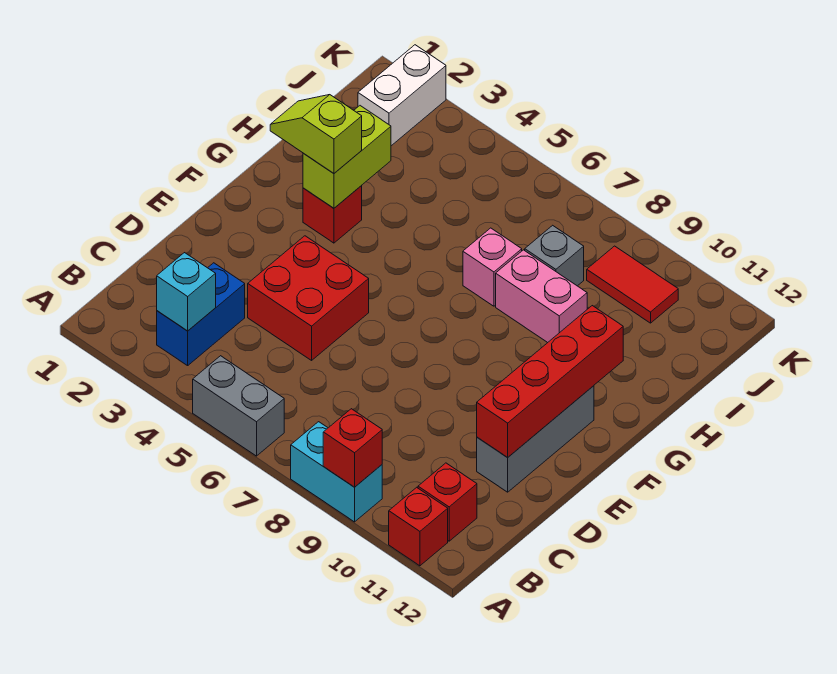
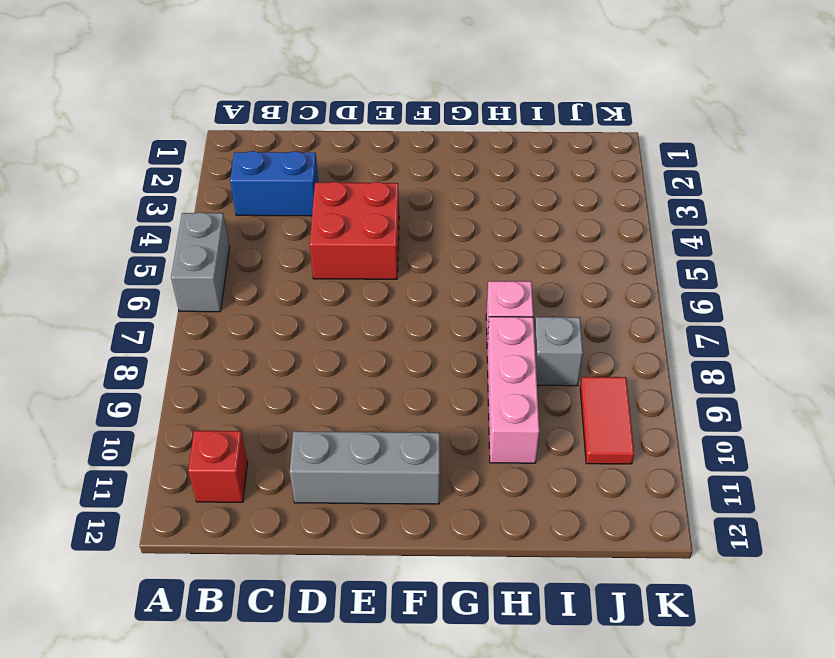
pink brick H8:H10 level 1 -> pink brick H8:H9 level 1
none -> cyan brick A8:A9 level 1
none -> red brick A11 level 1
none -> red brick G3 level 1

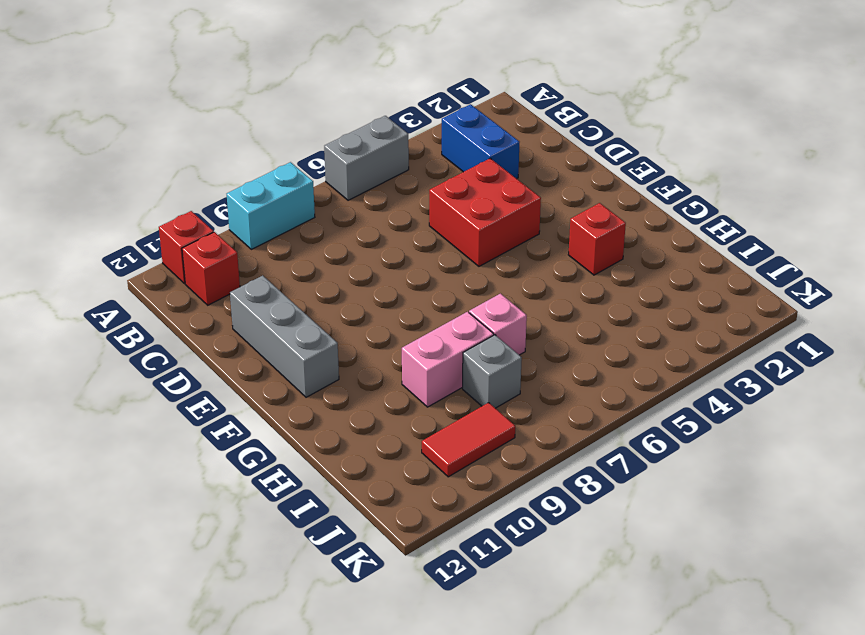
none -> white brick J2:K2 level 1
none -> red brick A9 level 2
none -> cyan brick B3 level 2

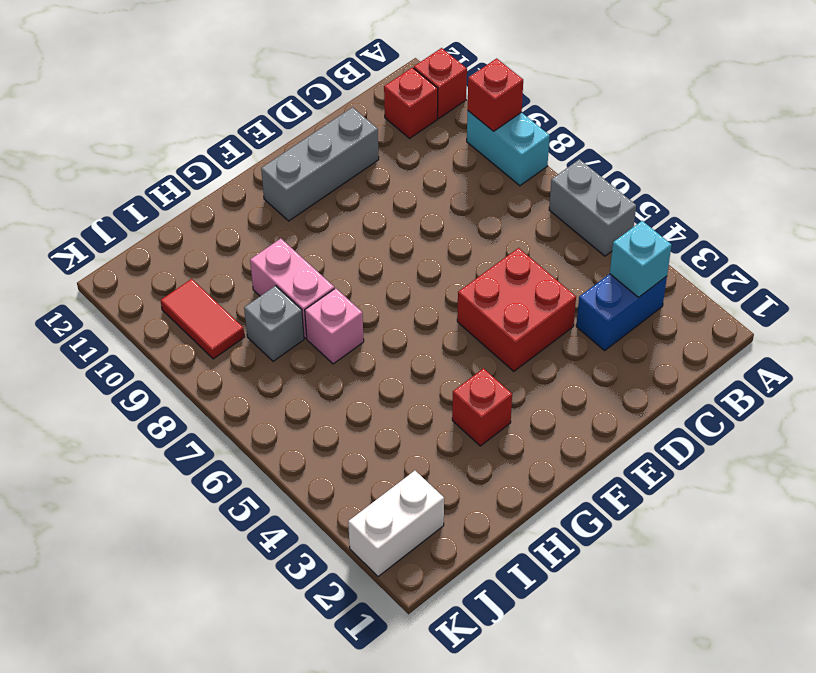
none -> red brick D11:G11 level 2
none -> lime brick G3:H3 level 2
none -> lime slope G2:G3 level 3 top 3

